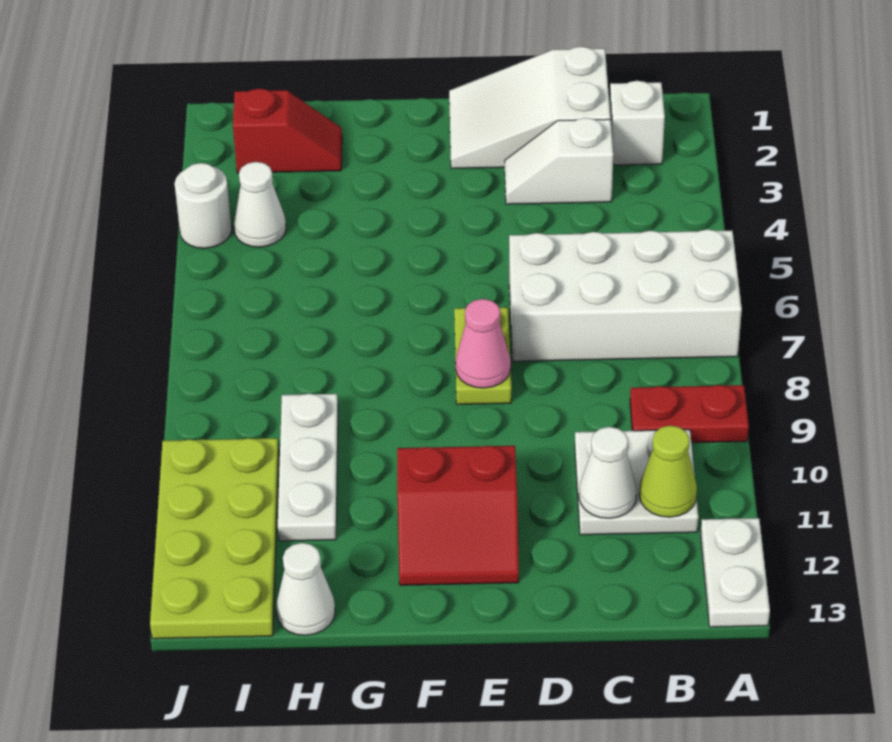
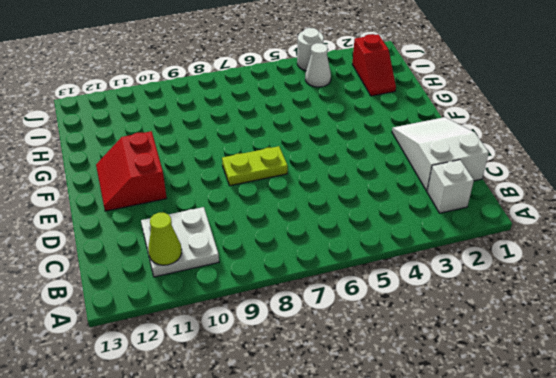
none -> white brick A6:D7 level 1
none -> red plate A9:B9 level 1
none -> white plate A12:A13 level 1

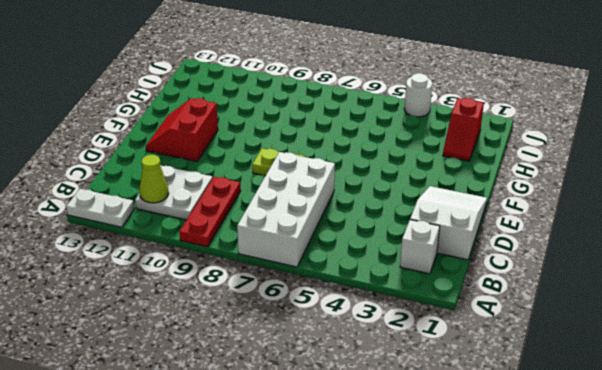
red plate A9:C9 level 1 -> red plate A9:B9 level 1
none -> white slope C3:D3 level 1 top C
none -> white plate H9:H11 level 1
none -> white cone H13 level 1

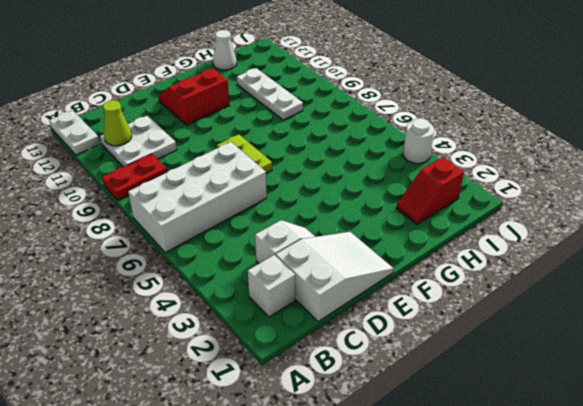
none -> white cone I4 level 1
none -> lime plate I10:J13 level 1
none -> white cone C11 level 2

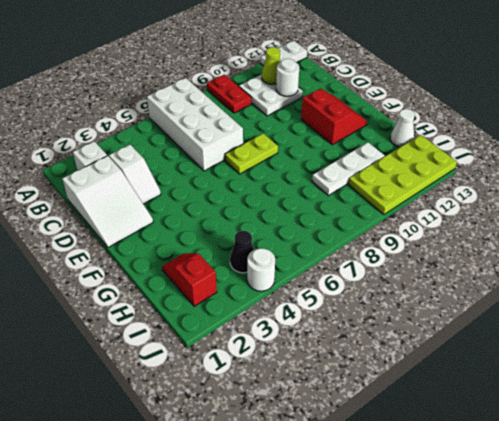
white round brick C11 level 2 -> white cone C11 level 2
black cone I4 level 1 -> white cone I4 level 1
none -> pink cone E8 level 2

